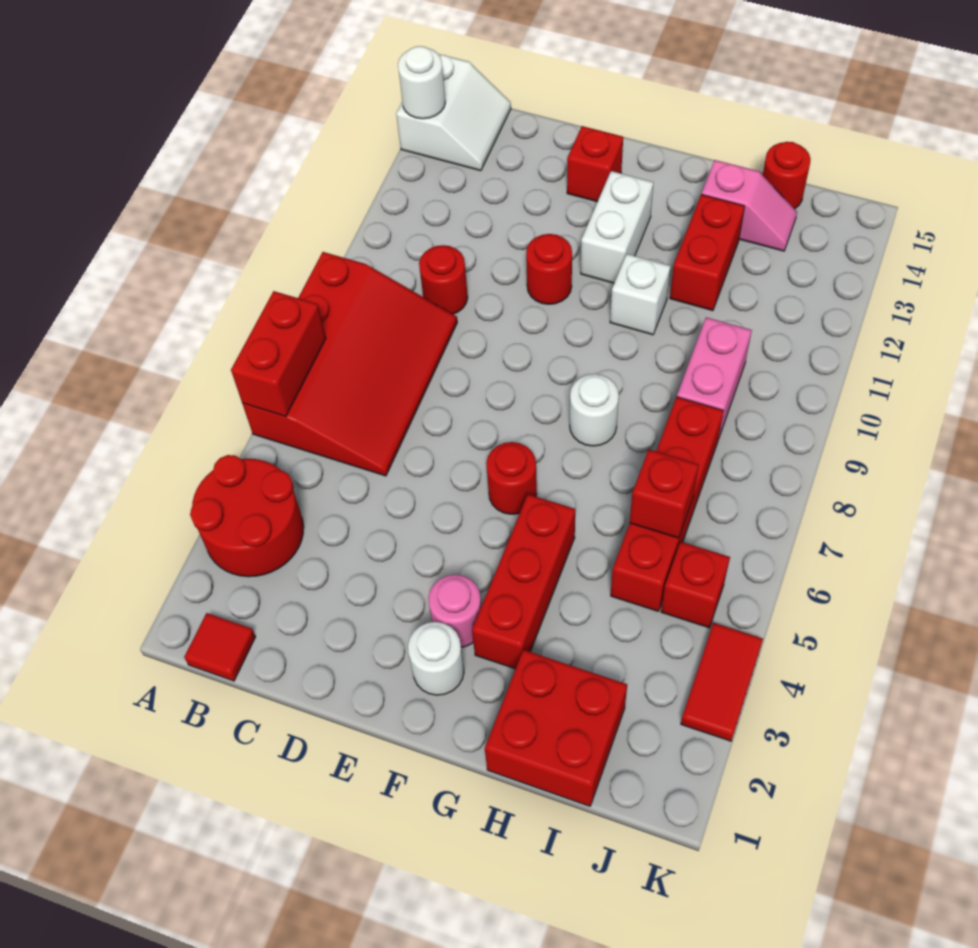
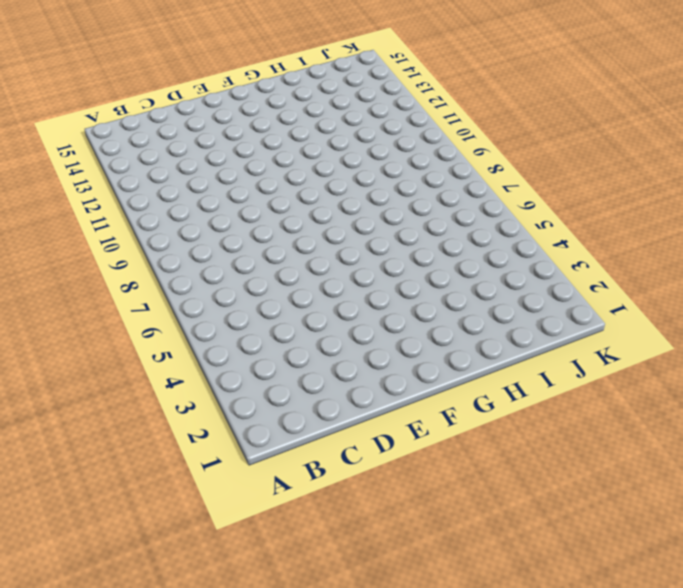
none -> red round brick A3:B4 level 1
none -> red slope A6:C9 level 1 top A
none -> white slope A14:B15 level 1 top A

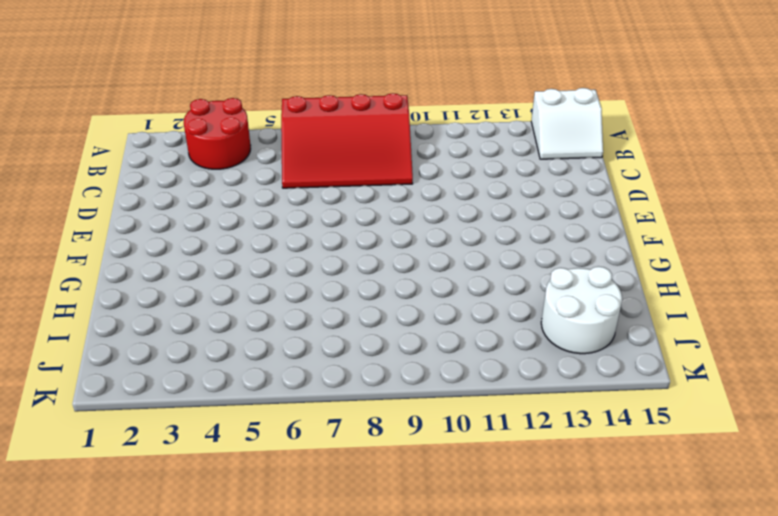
white round brick I13:J14 level 1 -> pink slope H14:I14 level 1 top H
none -> red tile B1 level 1
none -> red round brick C10 level 1
none -> red round brick E11 level 1

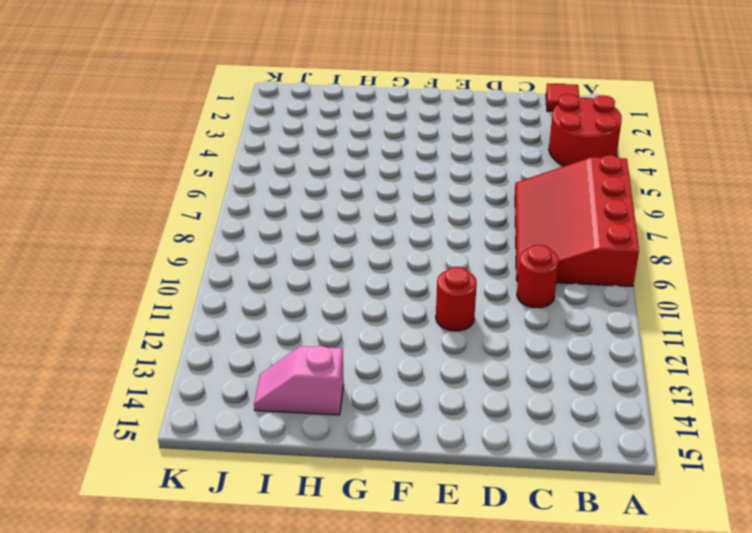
none -> white slope A14:B15 level 1 top A
none -> red brick E14 level 1
none -> white round brick F2 level 1

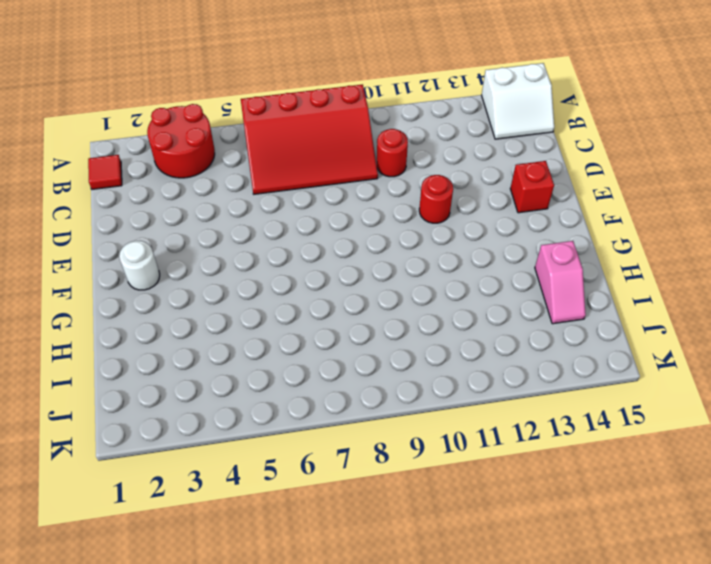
none -> pink round brick F3 level 1
none -> red round brick F6 level 1
none -> white brick F12:F13 level 1

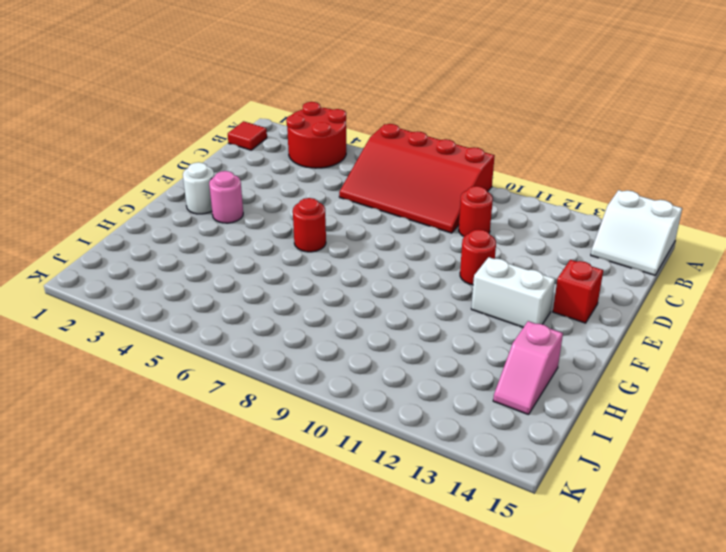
none -> red brick G3:G5 level 1
none -> white round brick G8 level 1
none -> white brick G11 level 1

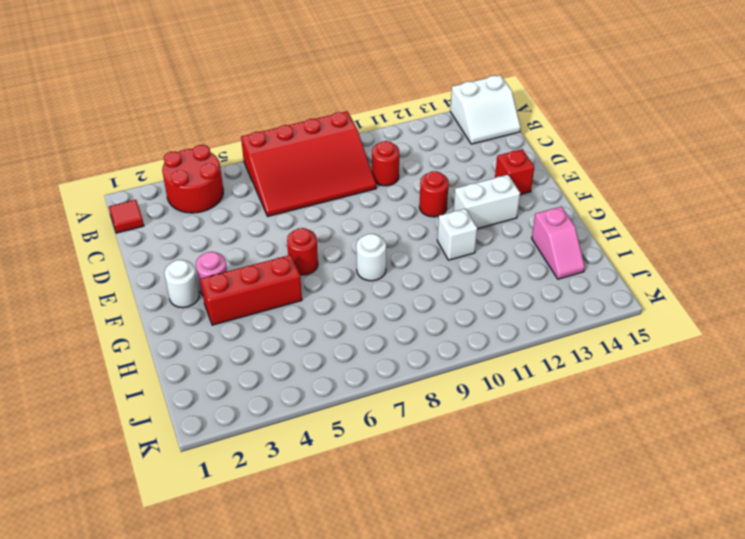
none -> red brick H1:I2 level 1
none -> red brick H12:H13 level 1
none -> red brick I5:I8 level 1

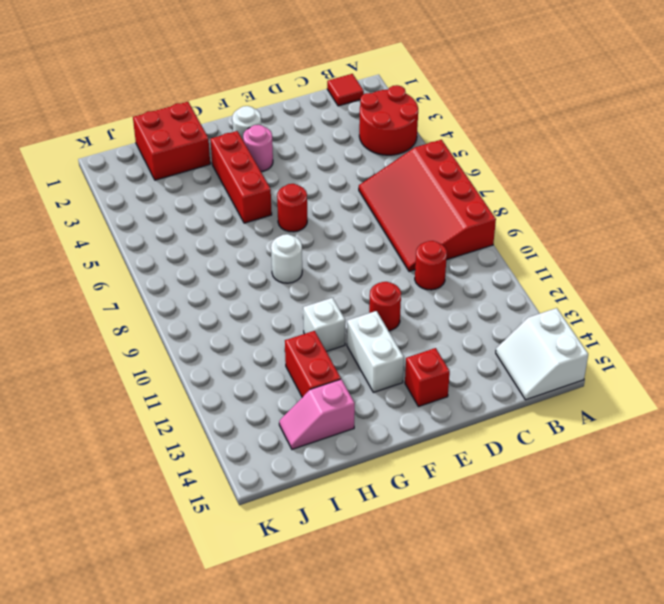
none -> red brick I5:I8 level 1
none -> pink brick I9:I10 level 1
none -> red round brick I15 level 1

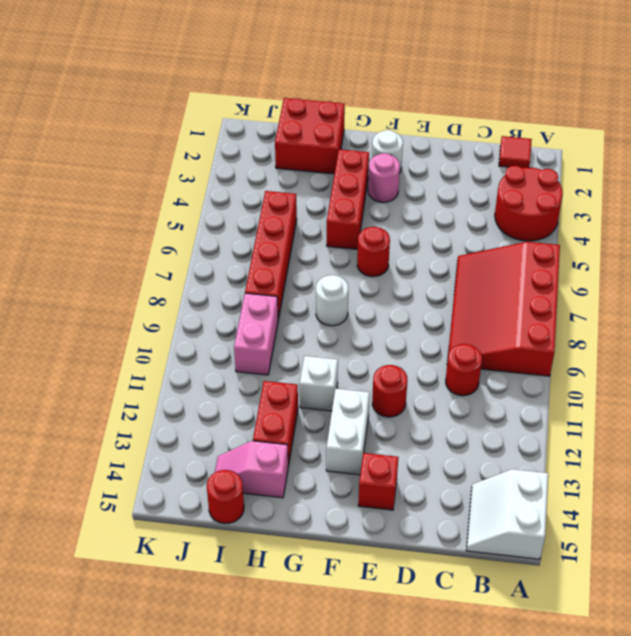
none -> red brick J5 level 1
none -> red tile K3:K4 level 1
none -> red brick A6:A7 level 2

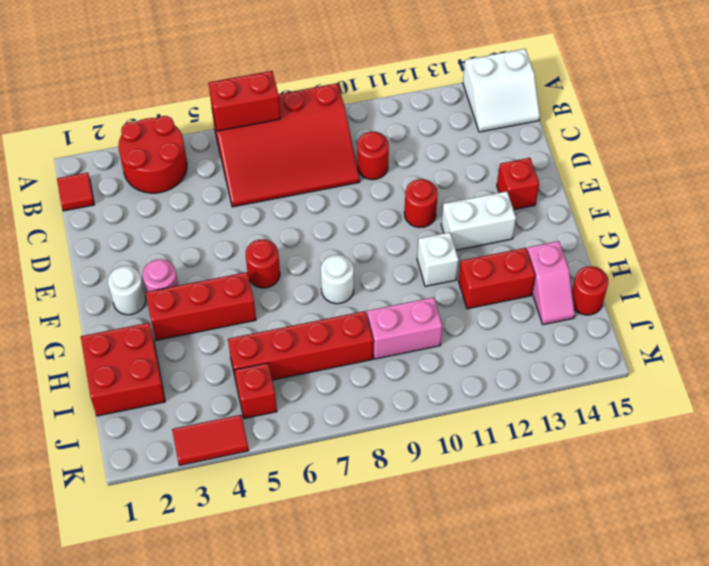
none -> white round brick A14 level 2
none -> red brick I6 level 2

